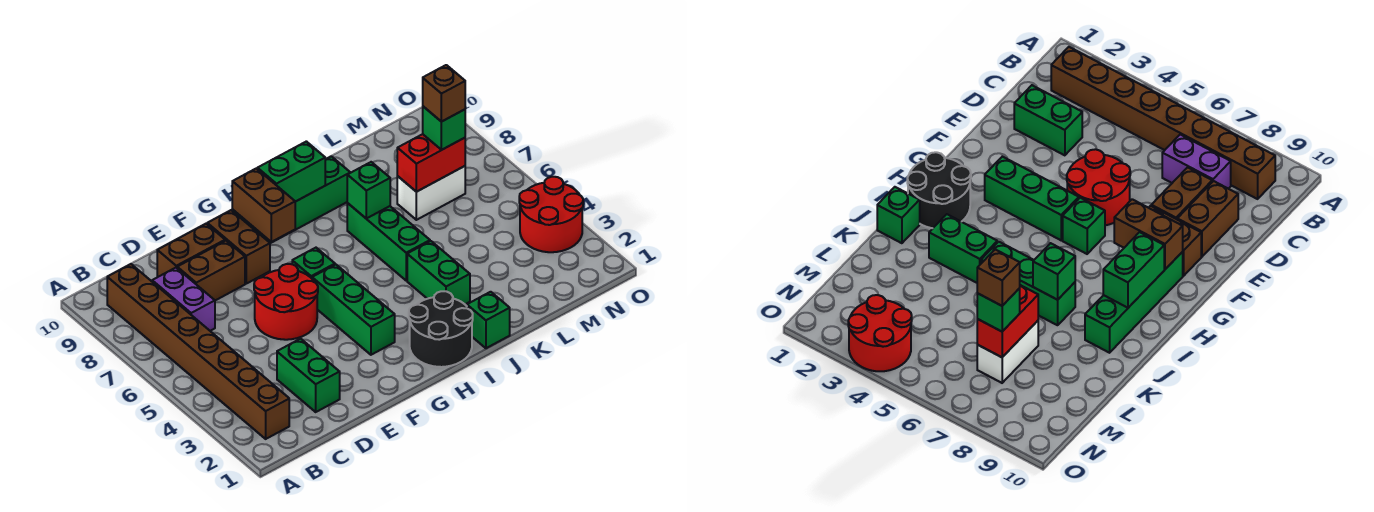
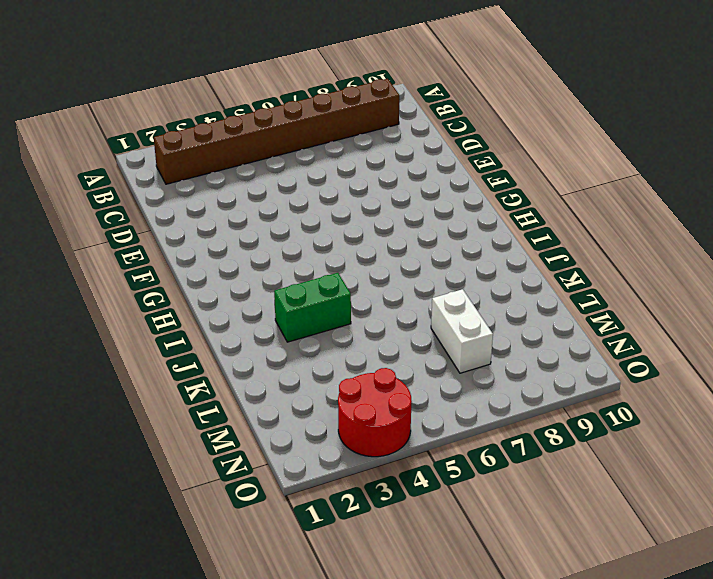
none -> purple brick C7:C8 level 1
none -> green brick D2:D3 level 1
none -> brown brick D8:E8 level 1

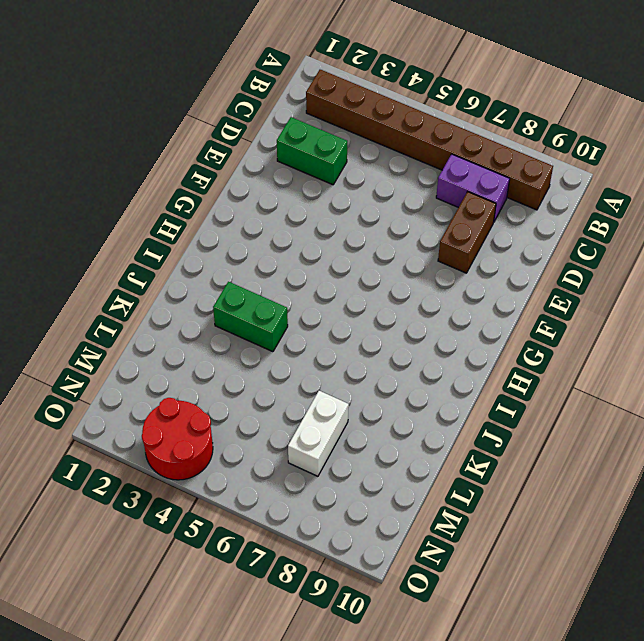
none -> brown brick D9:E9 level 1
none -> red round brick E5:F6 level 1
none -> brown brick F8:F9 level 1

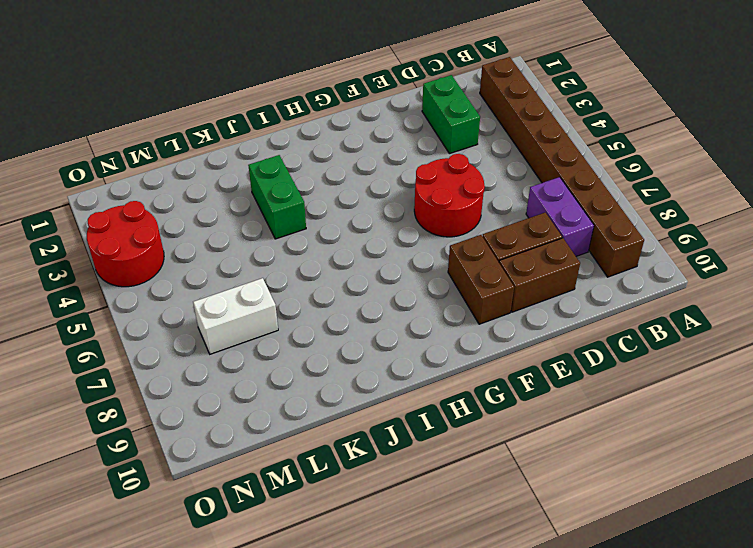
none -> green brick G3:G5 level 1
none -> green brick G6 level 1
none -> green brick G9:J9 level 1

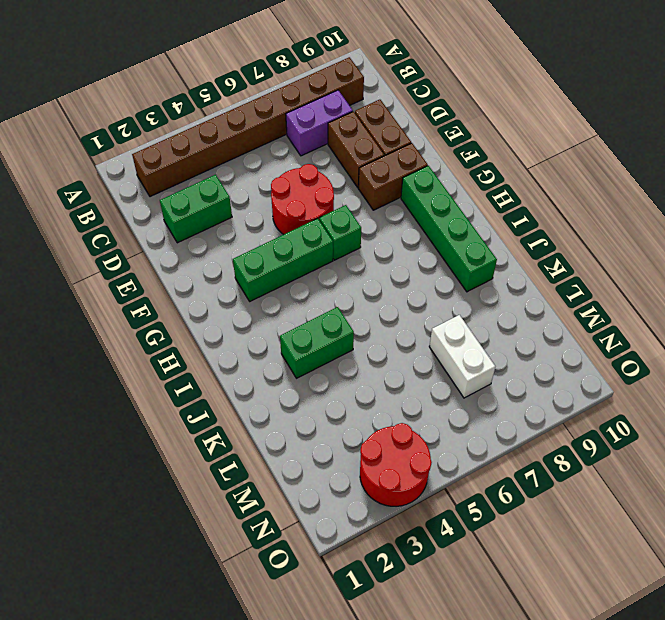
none -> black round brick H1:I2 level 1
none -> green brick J1 level 1
none -> green brick J5:J7 level 1

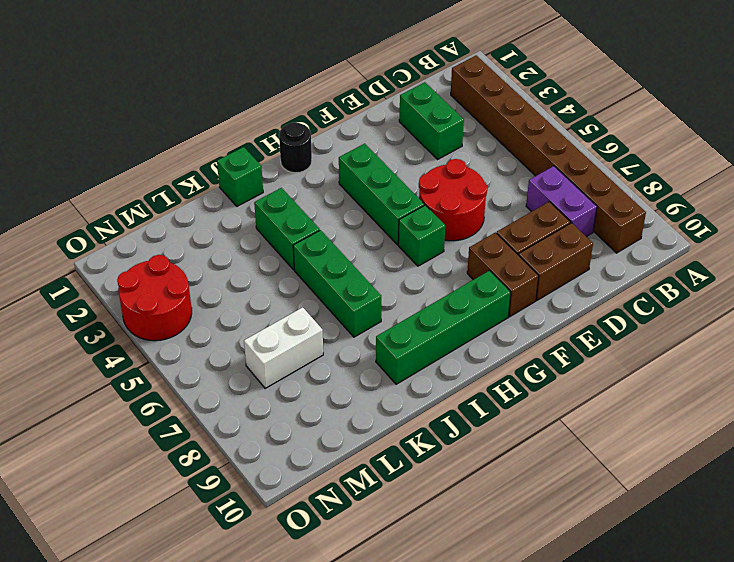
black round brick H1 level 1 -> black round brick H1:I2 level 1
none -> brown brick G8:G9 level 2
none -> green brick H9:I9 level 2
none -> green brick J7 level 2

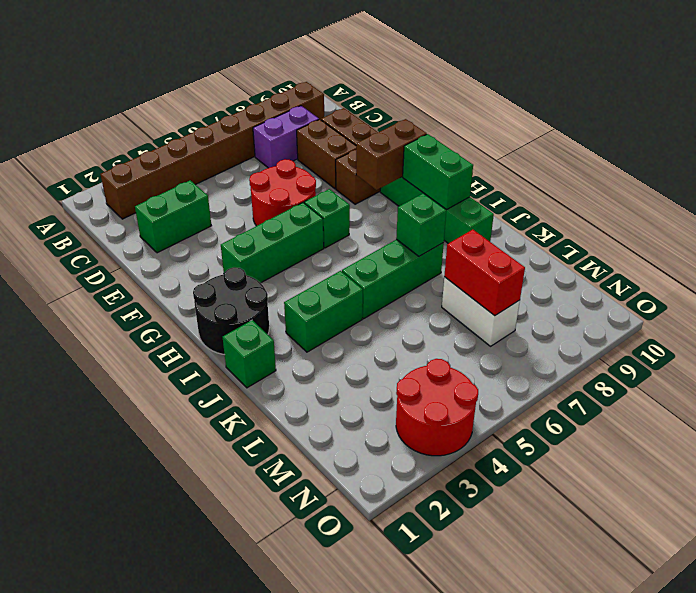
none -> green brick M7 level 3
none -> brown brick M7 level 4

